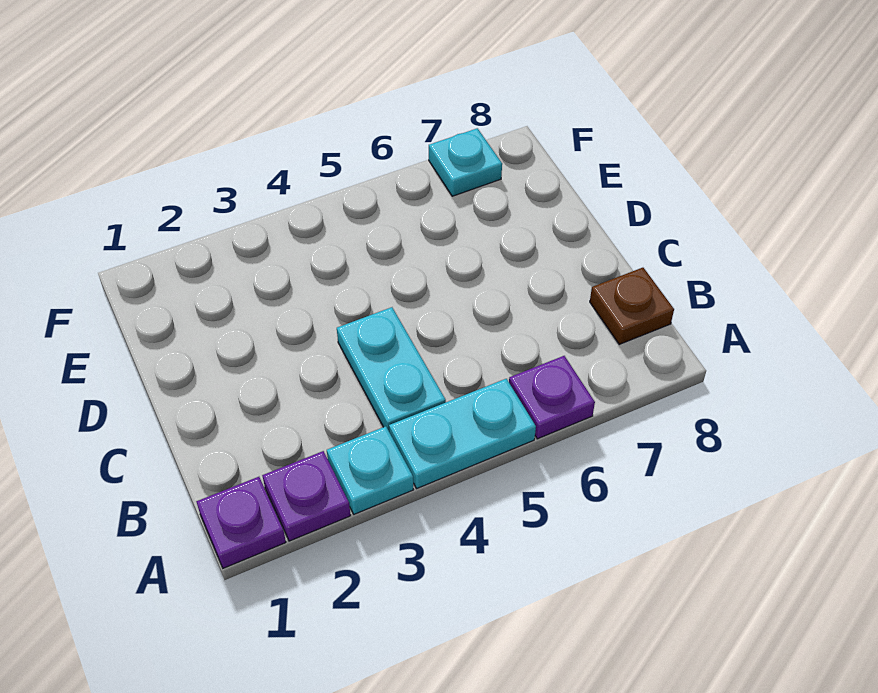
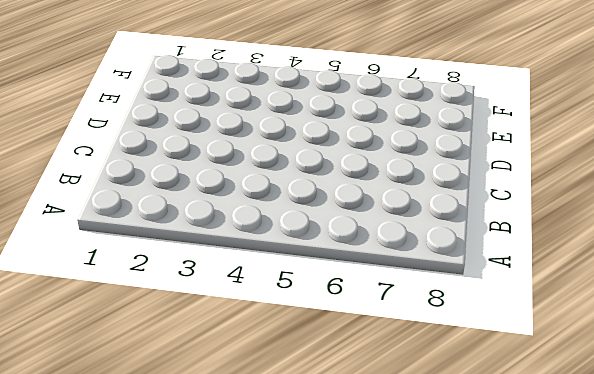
none -> purple plate A1 level 1
none -> purple plate A2 level 1

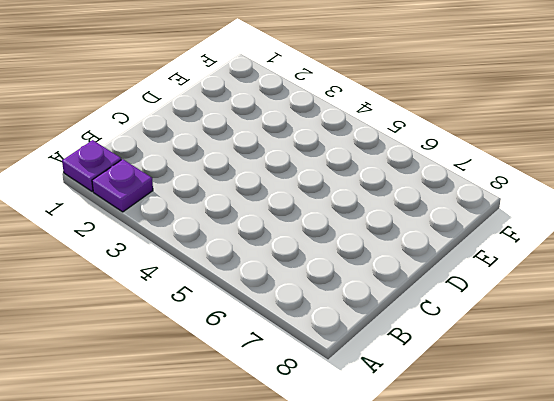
none -> cyan plate A3 level 1
none -> cyan plate A4:A5 level 1

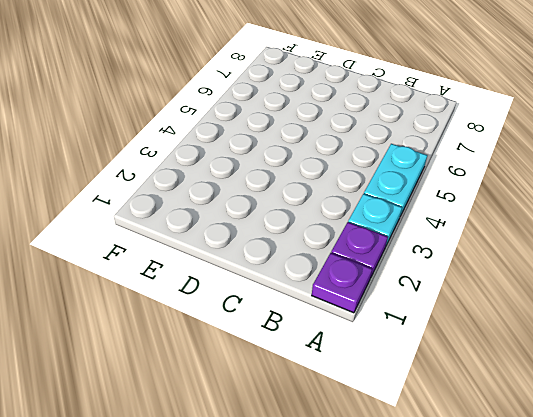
none -> purple plate A6 level 1
none -> cyan plate B4:C4 level 1

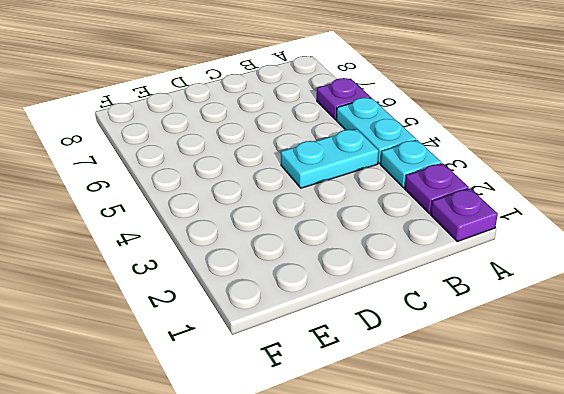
none -> brown plate B8 level 1
none -> cyan plate F7 level 1

